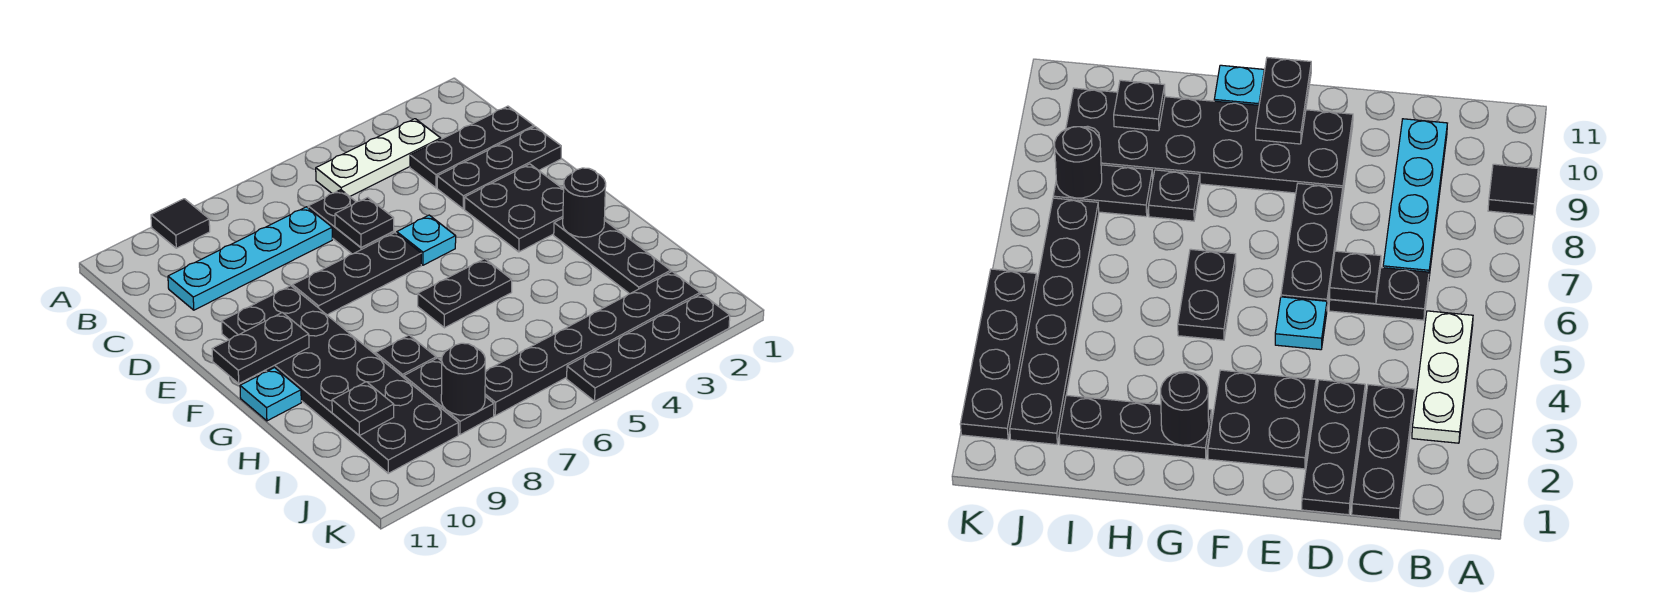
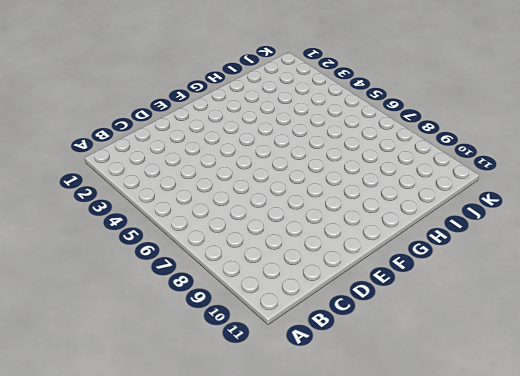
none -> black tile A9 level 1
none -> white plate B3:B5 level 1
none -> black plate C1:C3 level 1

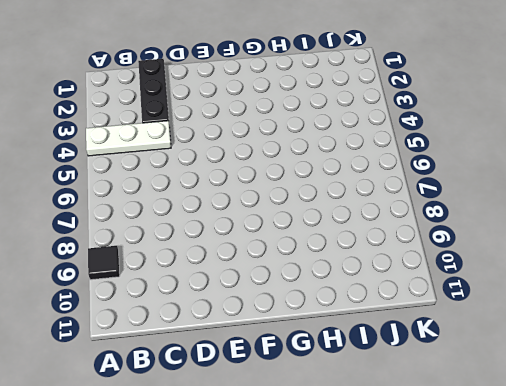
white plate A4:C4 level 1 -> white plate B3:B5 level 1
none -> black plate C6:D6 level 1
none -> cyan plate C7:C10 level 1
none -> black plate D1:D3 level 1

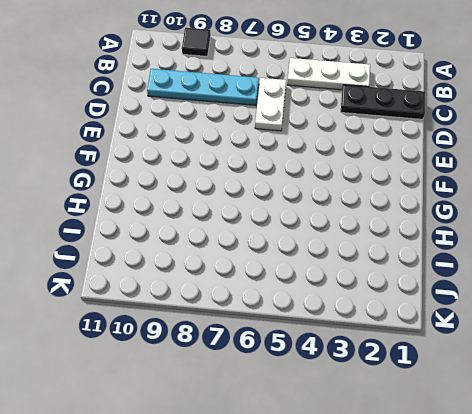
white plate C6:D6 level 1 -> black plate C6:D6 level 1
none -> black plate D1:D3 level 1
none -> black plate E2:F3 level 1
none -> cyan plate E5 level 1

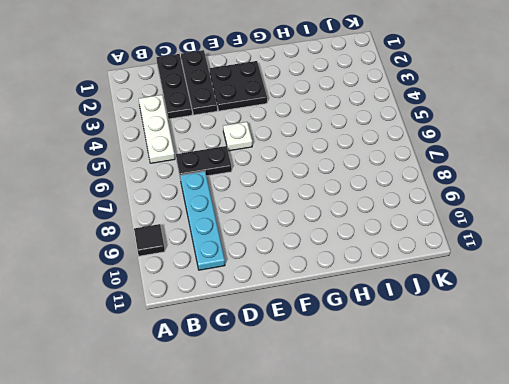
white plate E5 level 1 -> cyan plate E5 level 1
none -> black plate E6:E8 level 1
none -> black plate E9:J10 level 1
none -> black plate G2:I2 level 1

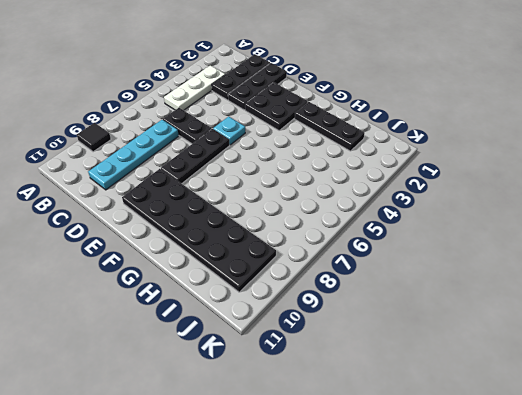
none -> black plate G5:G6 level 1
none -> cyan plate G11 level 1
none -> black plate H8 level 1

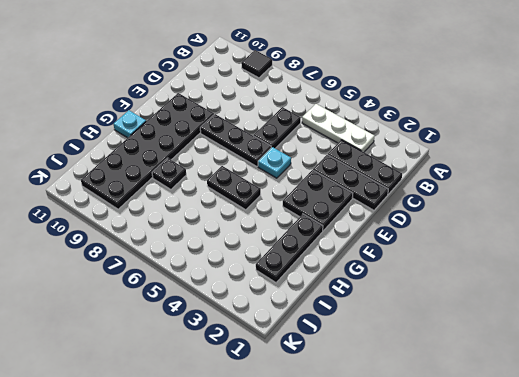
none -> cyan plate C7:C10 level 1
none -> black plate I8:J8 level 1
none -> black plate J2:J7 level 1

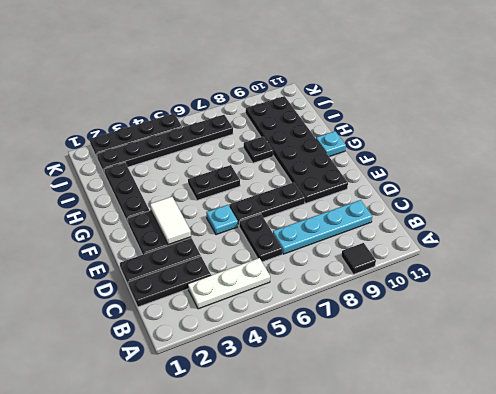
white tile E3:F3 level 2 -> none
none -> black plate I8:J8 level 1
none -> black plate D6 level 2
none -> black plate F10:F11 level 2

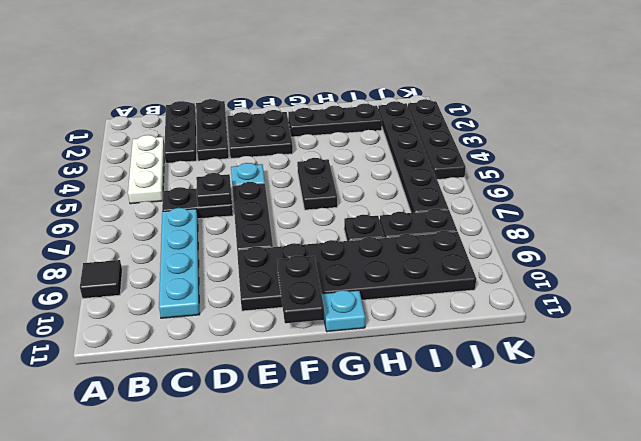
none -> black round brick G2 level 2
none -> black plate I10 level 2
none -> black round brick J8 level 2

